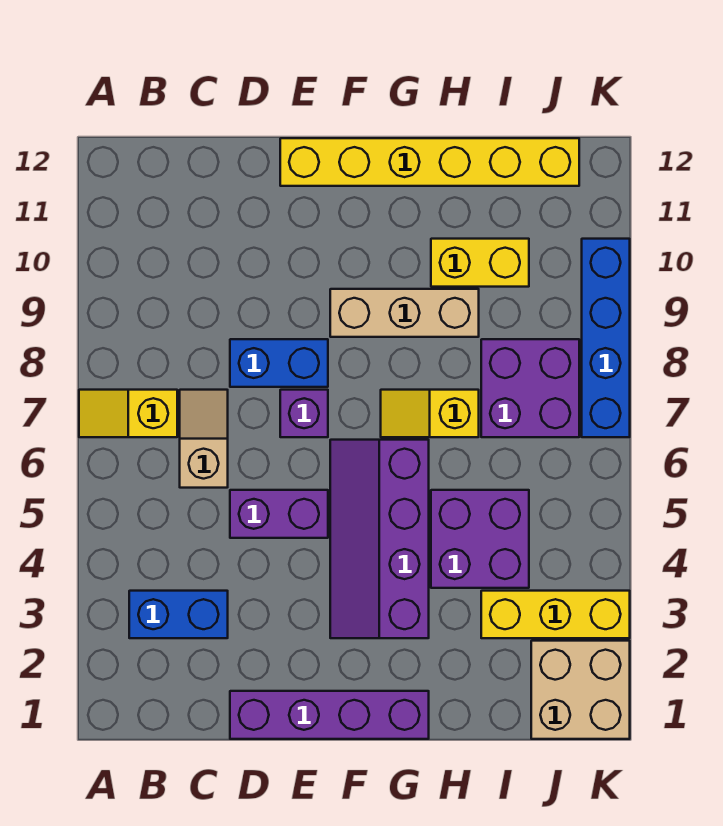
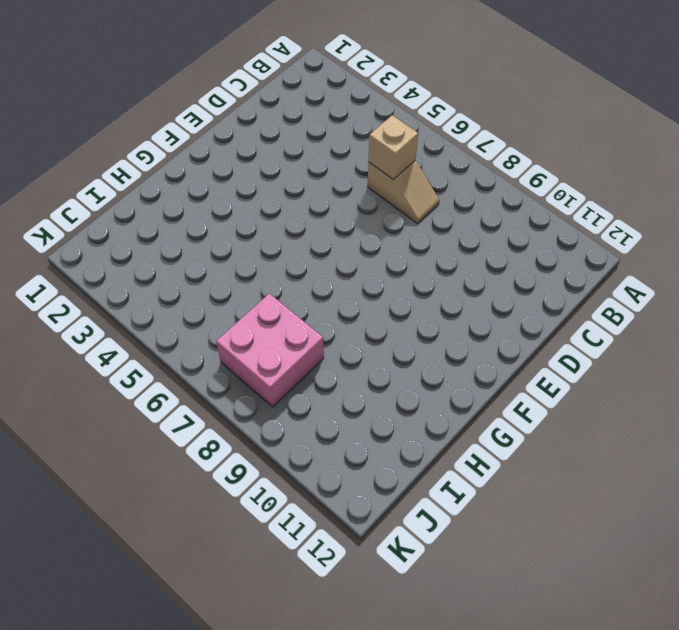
tan brick C6 level 2 -> none
pink brick I7:J8 level 1 -> purple brick I7:J8 level 1
none -> yellow slope A7:B7 level 1 top B
none -> blue brick B3:C3 level 1
none -> purple brick D1:G1 level 1

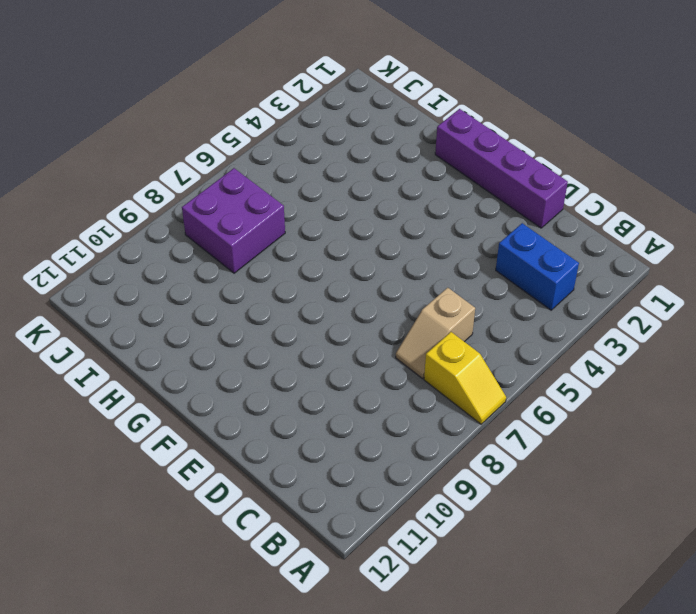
none -> purple brick D5:E5 level 1
none -> blue brick D8:E8 level 1
none -> purple brick E7 level 1

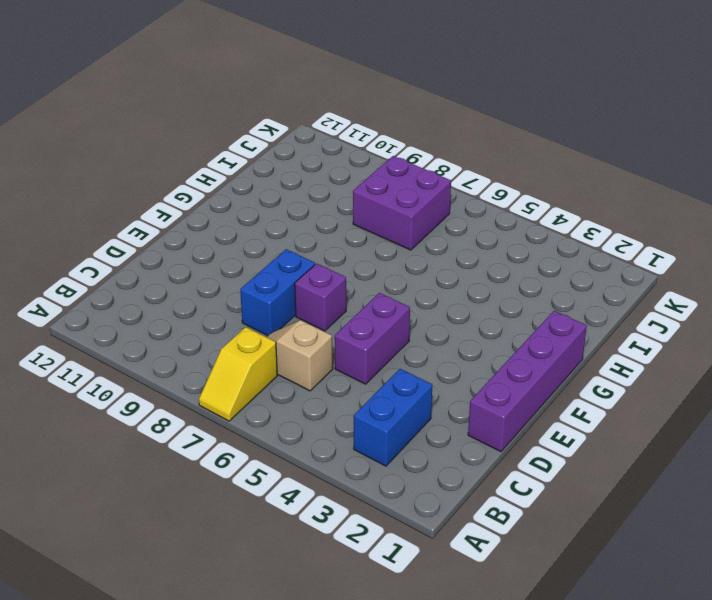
none -> yellow brick E12:J12 level 1
none -> purple slope F3:G6 level 1 top G
none -> tan brick F9:H9 level 1

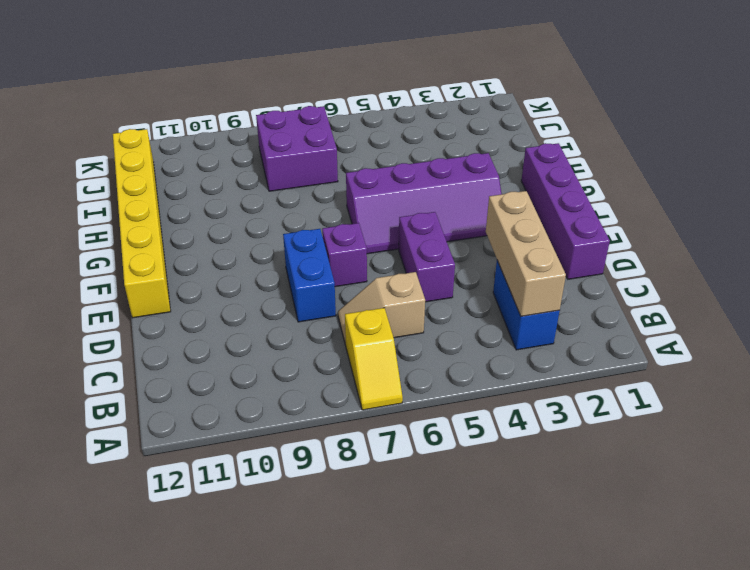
tan brick B3:D3 level 2 -> tan brick F9:H9 level 1
none -> yellow slope G7:H7 level 1 top H
none -> purple brick H4:I5 level 1
none -> yellow brick H10:I10 level 1

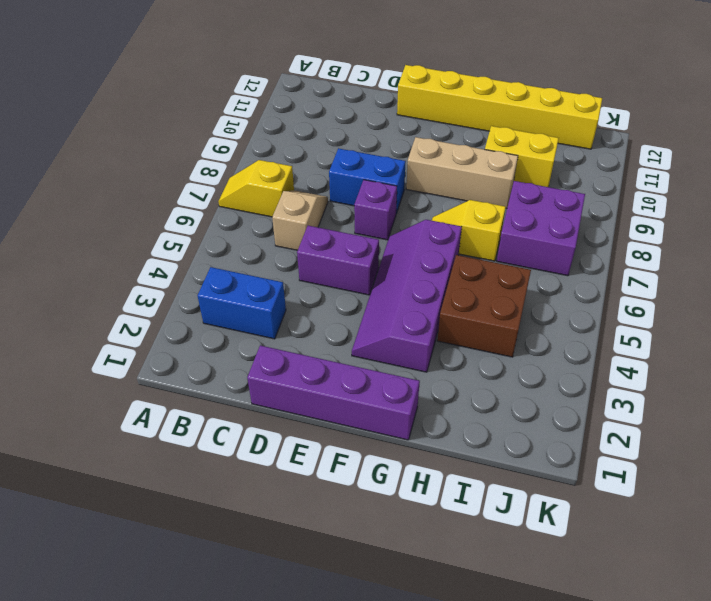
brown brick H4:I5 level 1 -> purple brick H4:I5 level 1
none -> yellow brick I3:K3 level 1
none -> tan brick J1:K2 level 1
none -> blue brick K7:K10 level 1

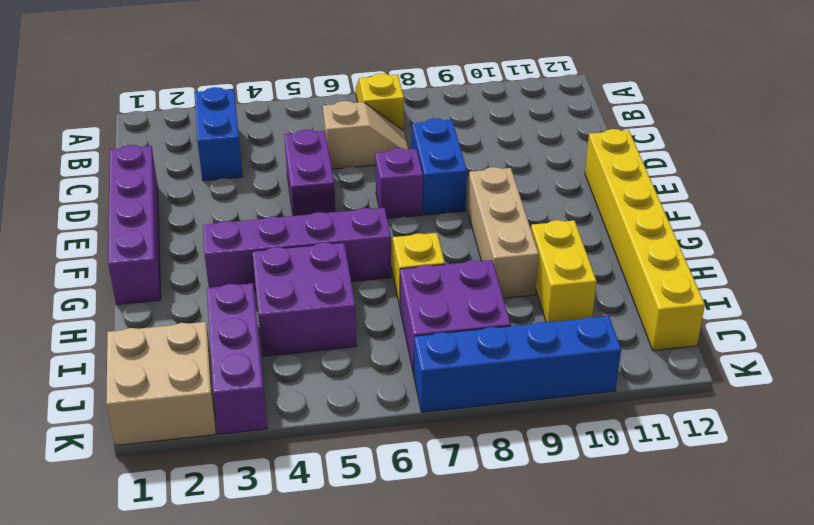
purple brick I3:K3 level 1 -> yellow brick I3:K3 level 1

